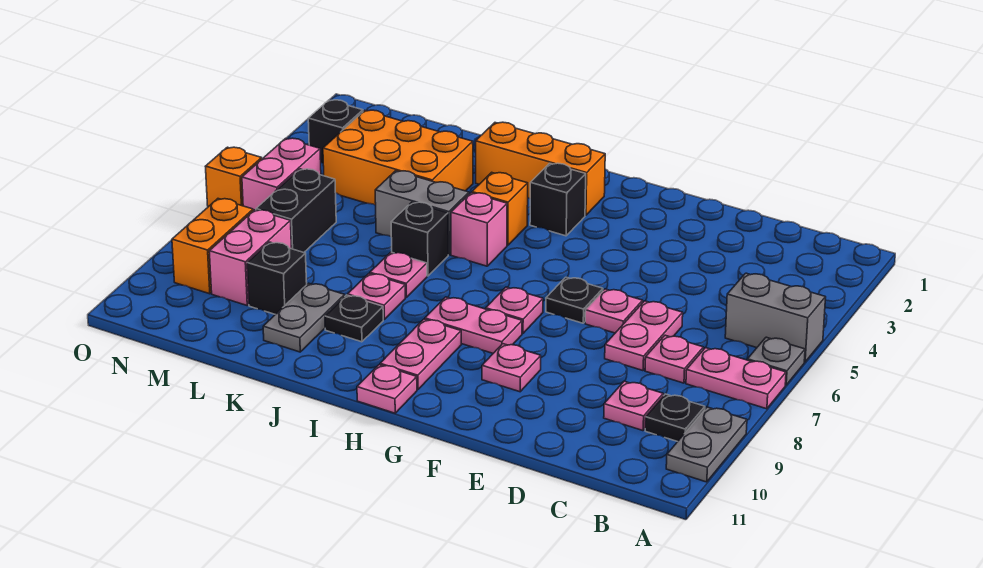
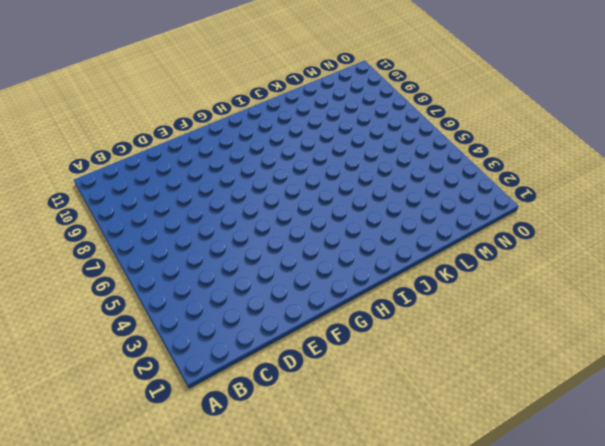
none -> grey brick A5:B5 level 1
none -> grey plate A6 level 1
none -> pink plate A7:B7 level 1
none -> grey plate A9:A10 level 1

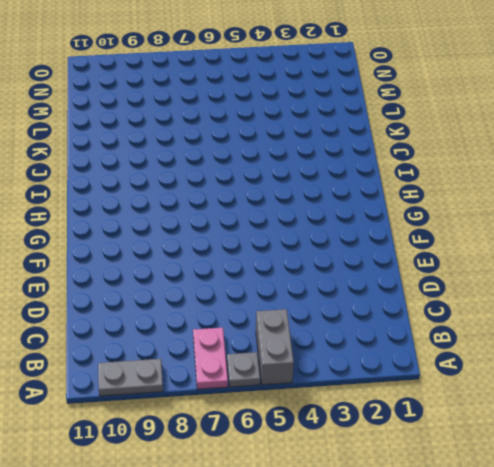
none -> black plate B9 level 1
none -> pink plate C7 level 1
none -> pink plate C9 level 1
none -> pink plate D6:D7 level 1

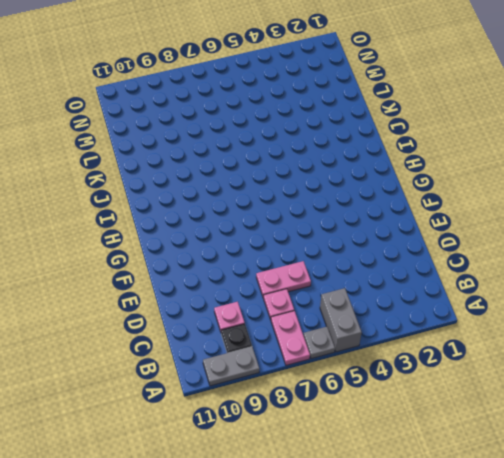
none -> pink plate E6 level 1
none -> black plate F6 level 1
none -> pink plate F9 level 1
none -> pink plate G7 level 1

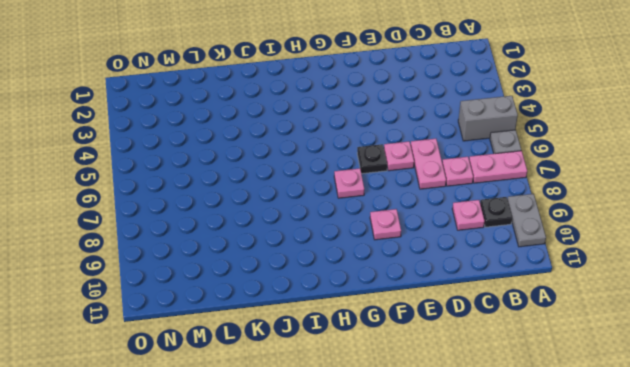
none -> pink plate G8:H8 level 1
none -> orange brick H2:J2 level 1
none -> black brick H3 level 1
none -> pink plate H9:H10 level 1

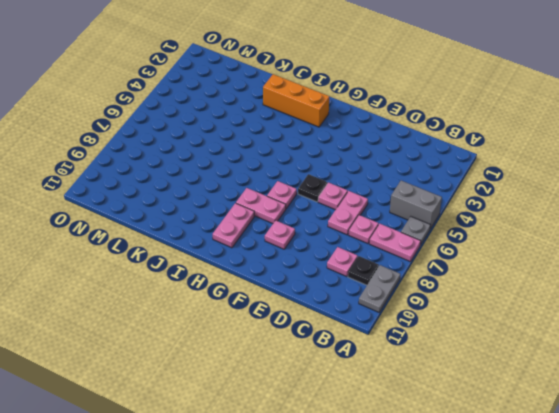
none -> black brick H3 level 1
none -> pink plate H11 level 1
none -> orange brick I4 level 1
none -> pink brick I5 level 1

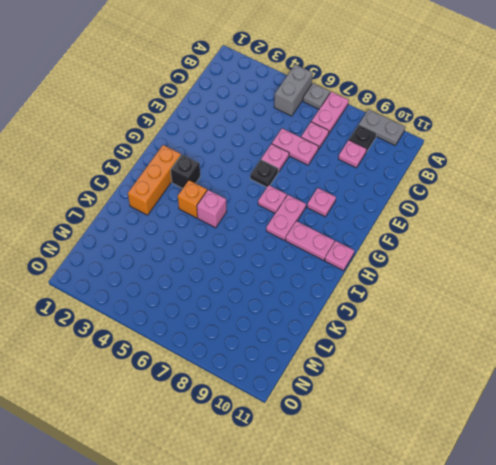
none -> grey brick J5:K5 level 1
none -> black brick J6 level 1
none -> pink plate J7 level 1
none -> pink plate J8 level 1

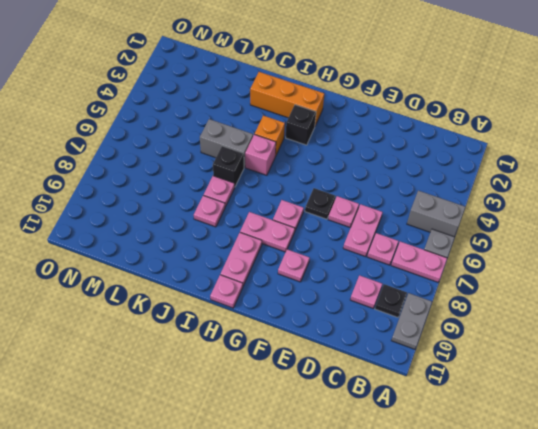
none -> black plate J9 level 1
none -> orange brick K3:M4 level 1
none -> grey plate K9:K10 level 1
none -> black brick L9 level 1

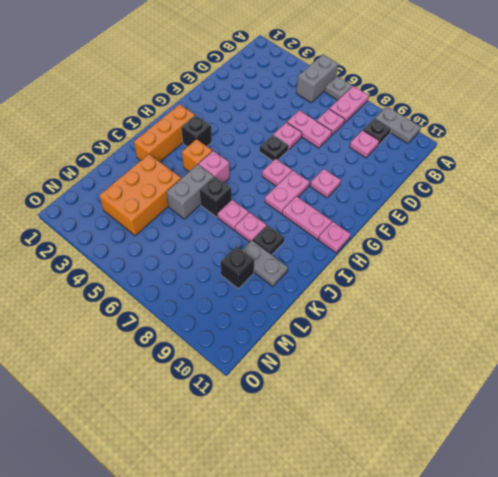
none -> black brick M6:M7 level 1
none -> pink brick M8:M9 level 1
none -> black brick N3 level 1
none -> pink brick N5:N6 level 1

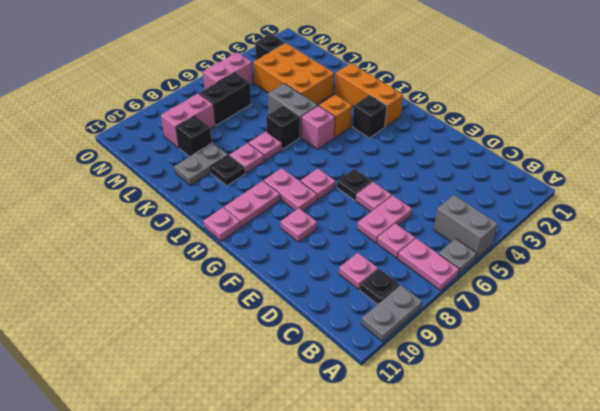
none -> orange brick N8:N9 level 1
none -> orange brick O6 level 1

